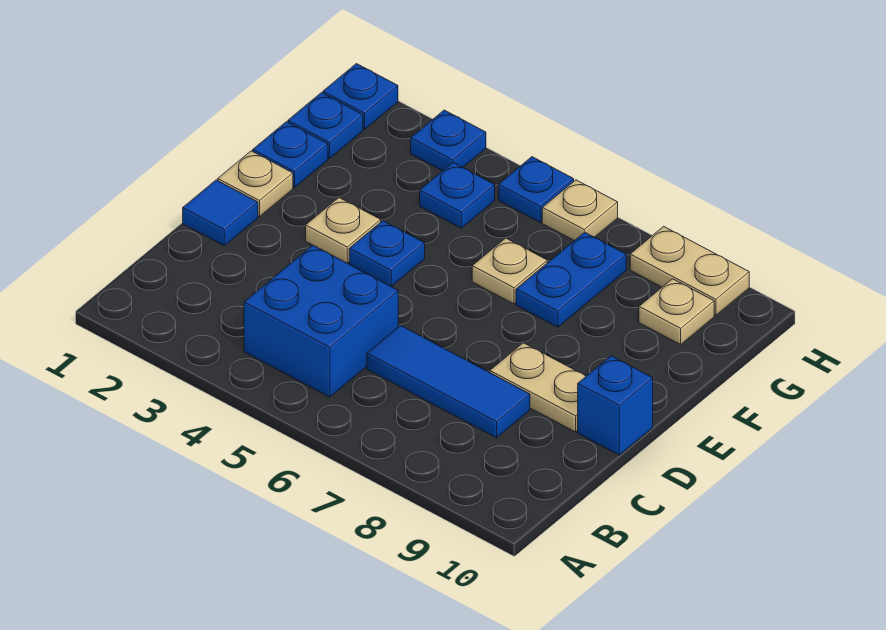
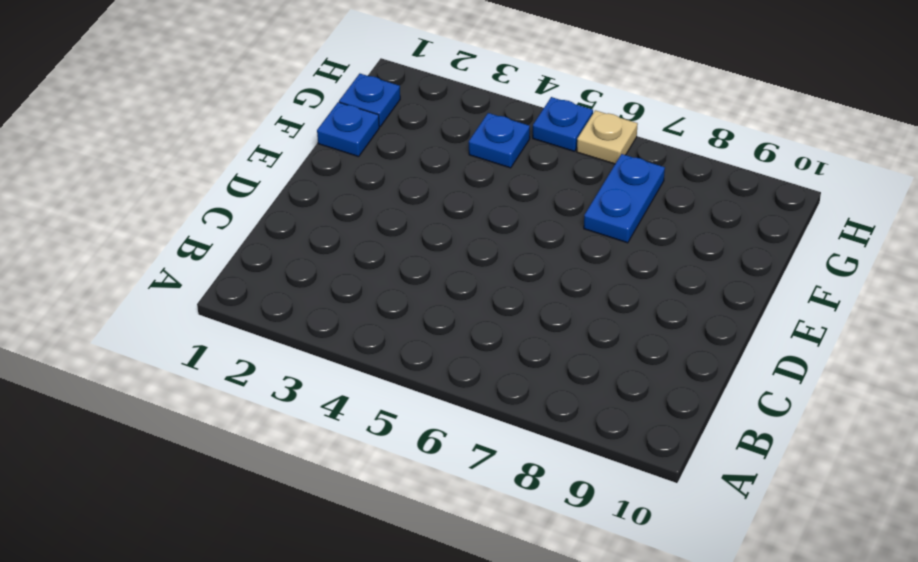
none -> blue brick B4:C5 level 1
none -> blue tile C6:C8 level 1
none -> blue tile D1 level 1

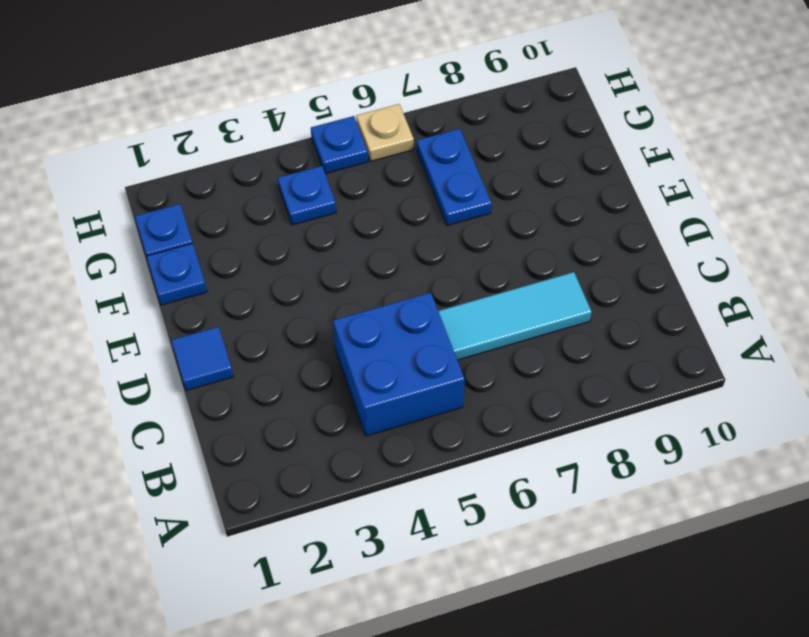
cyan tile C6:C8 level 1 -> blue tile C6:C8 level 1
none -> tan plate D8:D9 level 1
none -> blue brick D10 level 1
none -> tan plate E1 level 1

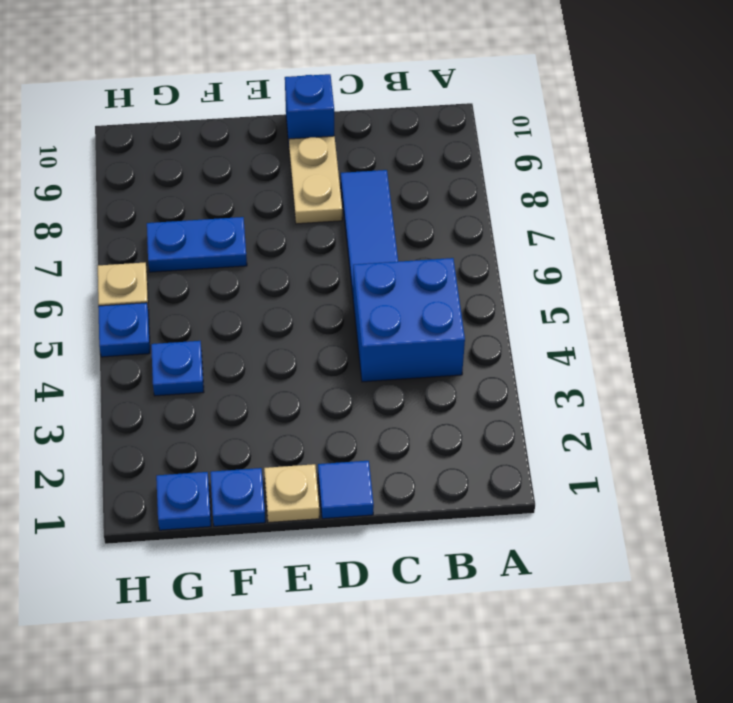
none -> tan plate E3 level 1
none -> blue plate E4 level 1
none -> tan plate F6 level 1

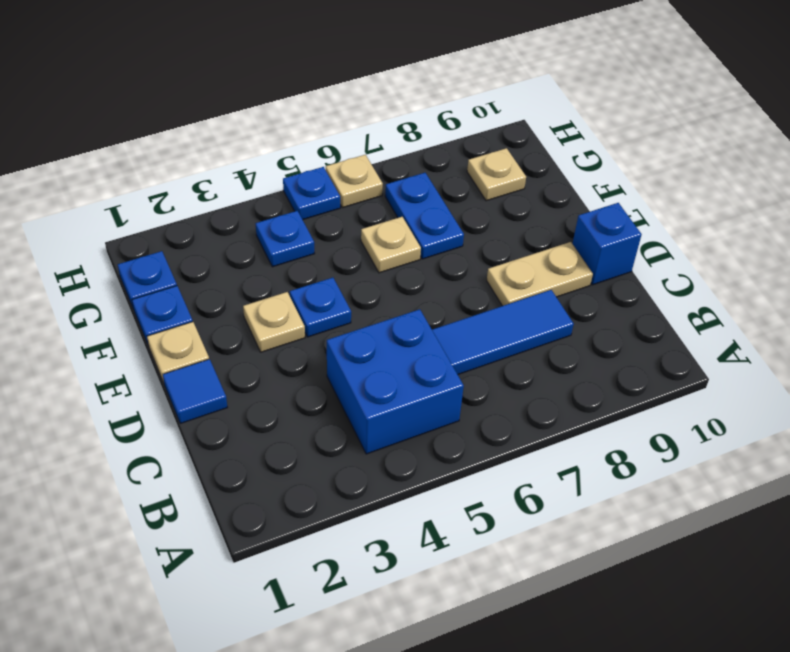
none -> blue plate H1 level 1
none -> blue plate H3 level 1
none -> tan plate H8:H9 level 1

